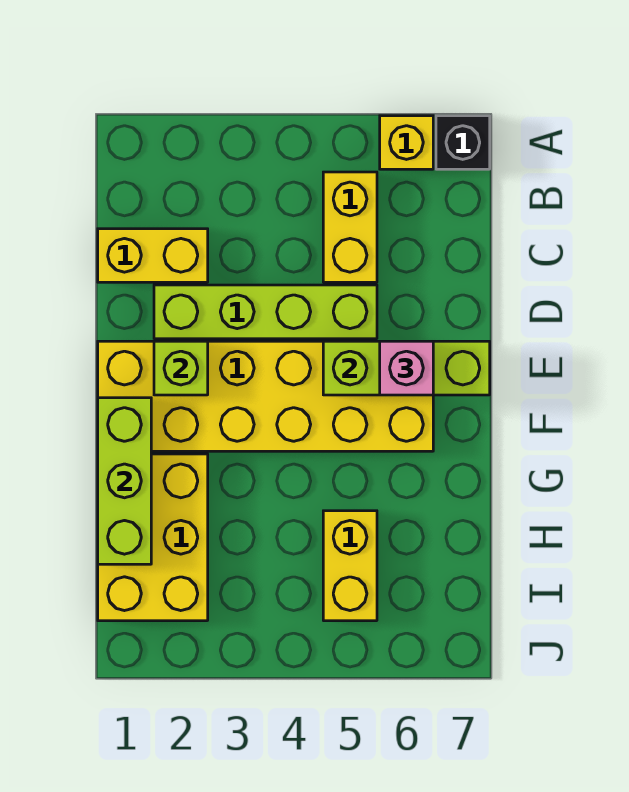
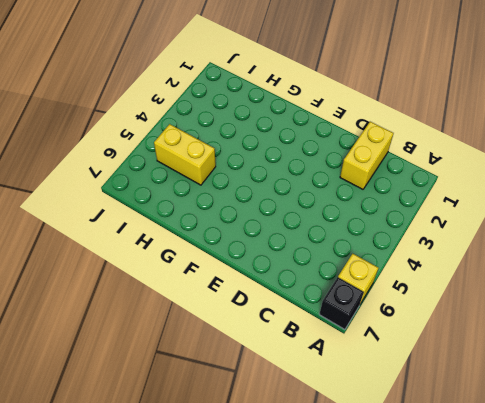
none -> yellow brick B5:C5 level 1
none -> lime brick D2:D5 level 1
none -> yellow brick E1:F6 level 1

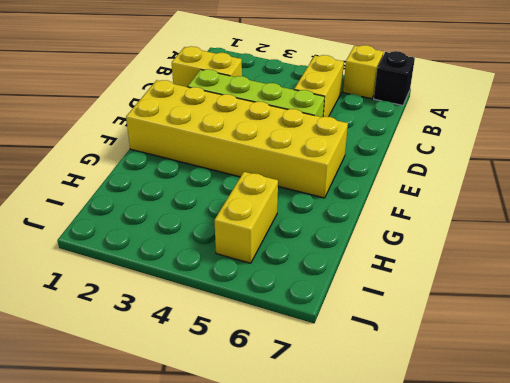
none -> yellow brick G1:I2 level 1
none -> lime brick E2 level 2
none -> lime brick E5:E7 level 2

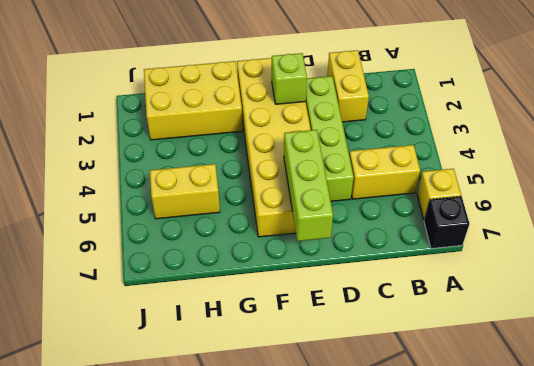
none -> lime brick F1:H1 level 2
none -> pink brick E6 level 3

